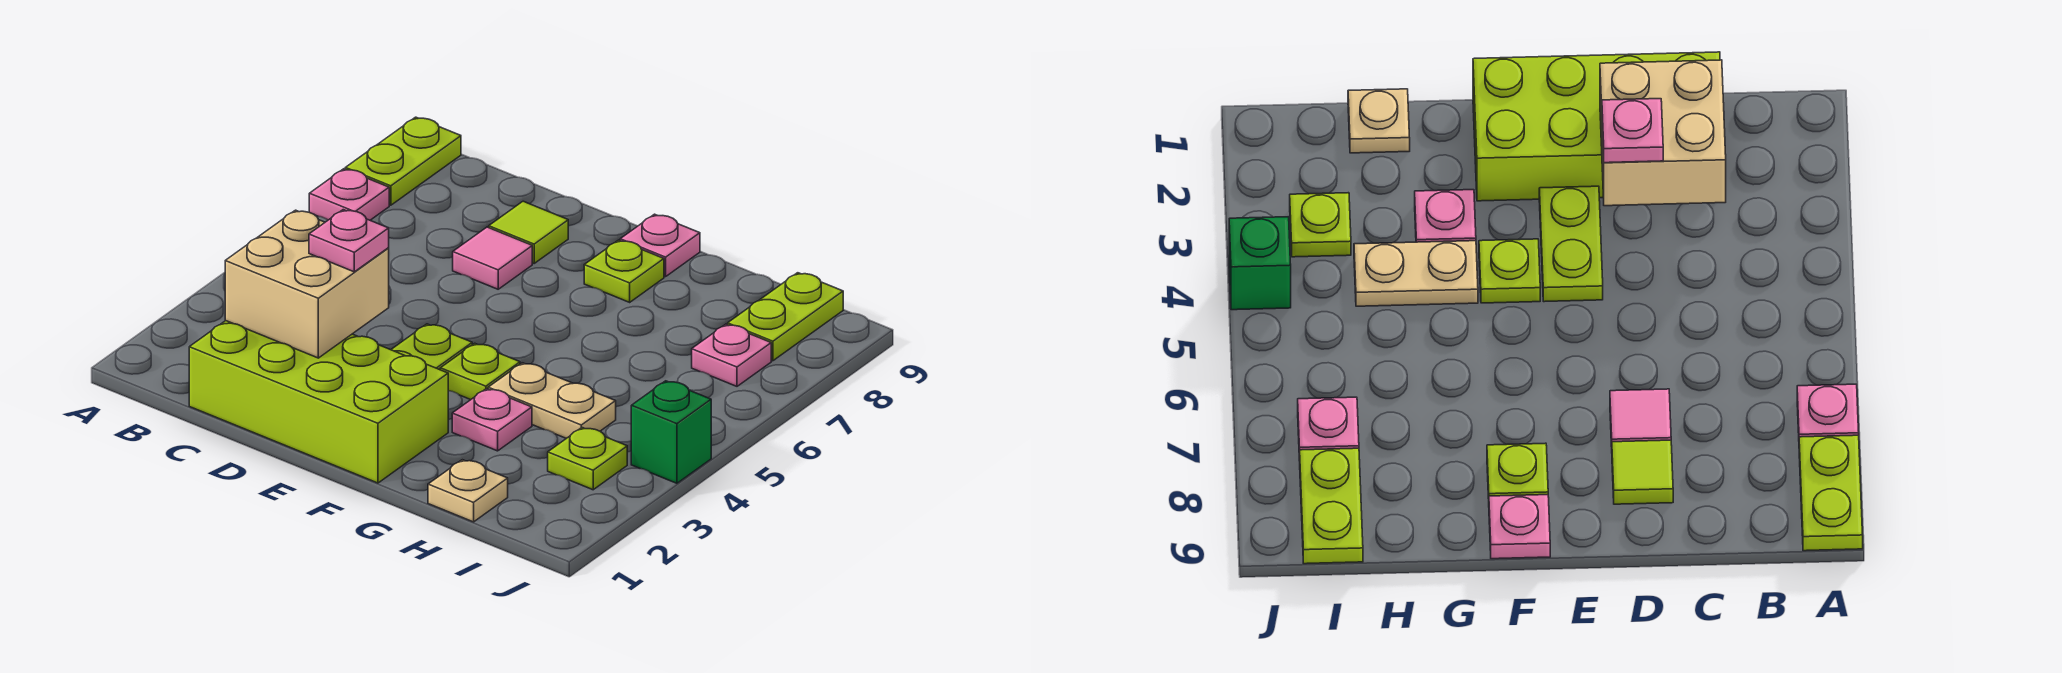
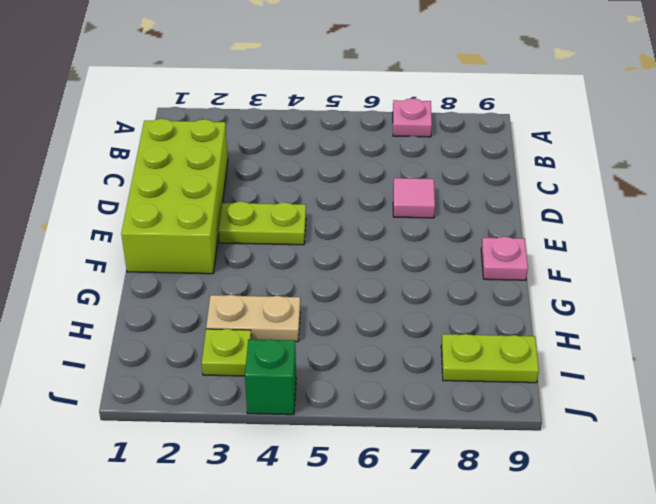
tan plate H3:H4 level 1 -> tan plate G4:H4 level 1
none -> lime plate A8:A9 level 1
none -> lime tile D8 level 1
none -> lime plate F4 level 1

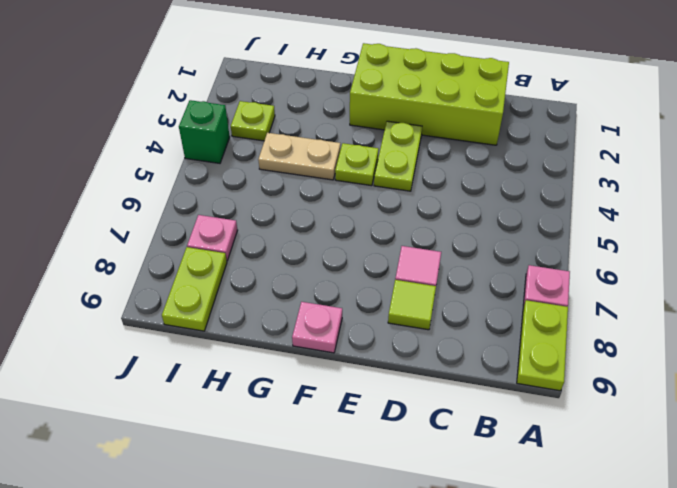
none -> lime plate F8 level 1
none -> pink plate G3 level 1
none -> tan plate H1 level 1

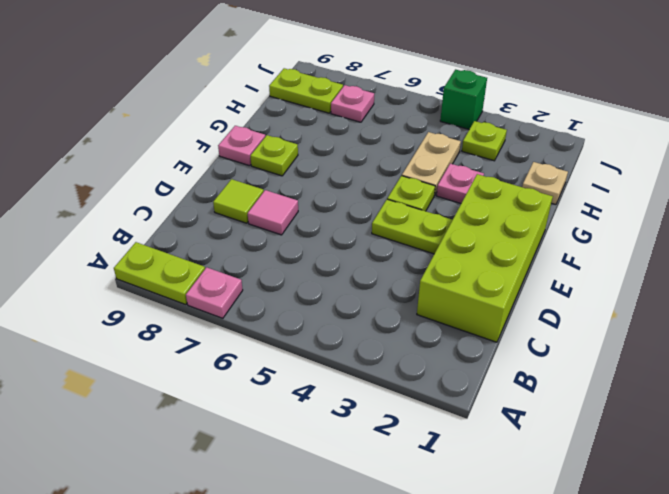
none -> tan brick C2:D3 level 2
none -> pink plate D3 level 3

